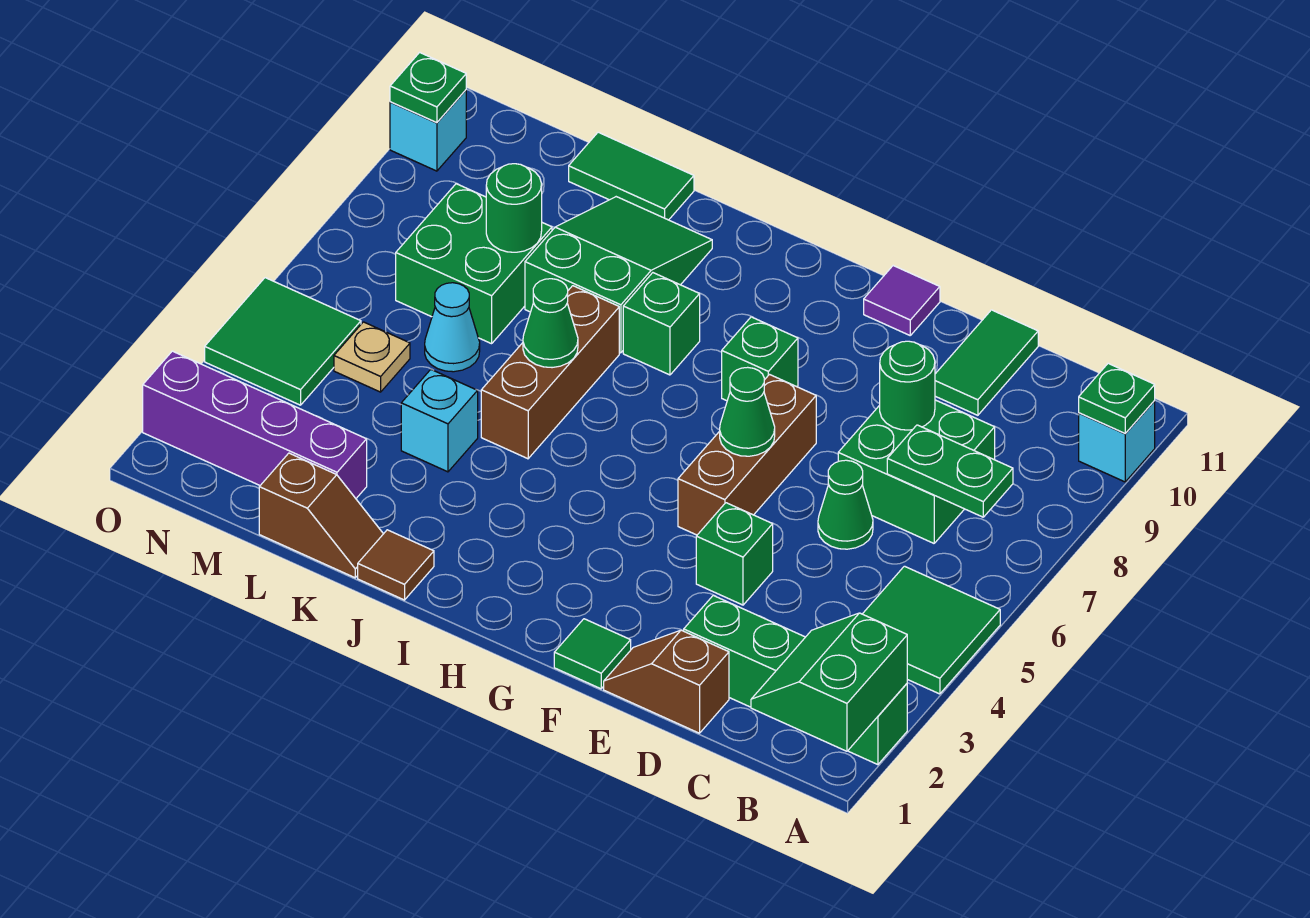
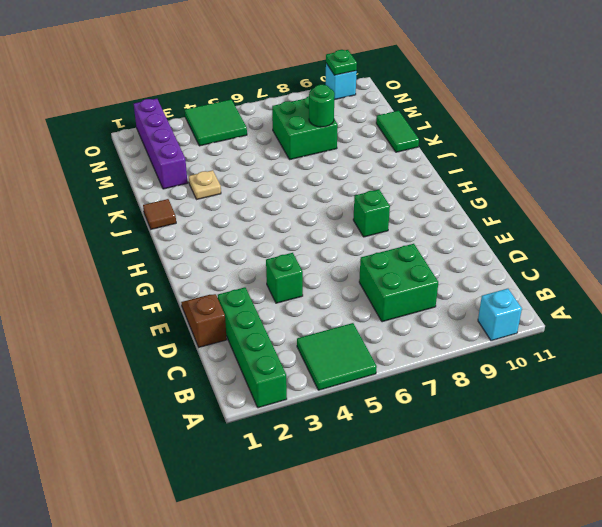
tan plate K3 level 1 -> tan plate M5 level 1
none -> green cone D6 level 1
none -> green tile D10:D11 level 1
none -> green tile F1 level 1
none -> brown brick F5:F7 level 1

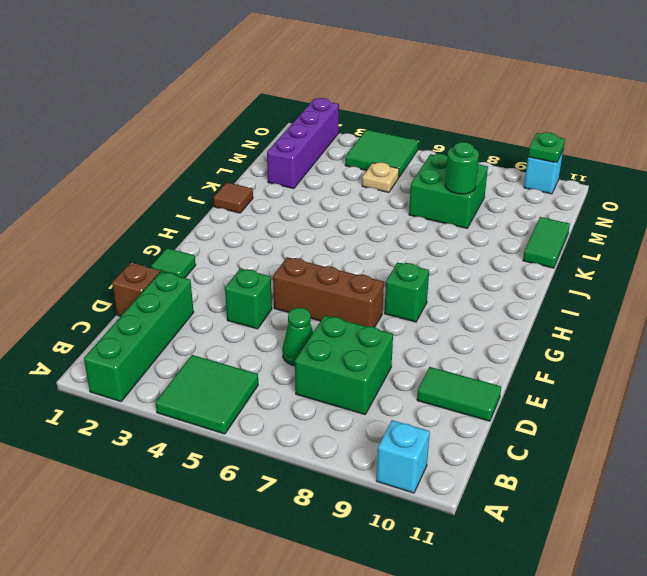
none -> purple tile F11 level 1
none -> green brick I8 level 1
none -> brown brick J5:J7 level 1
none -> green slope J8:K10 level 1 top 8

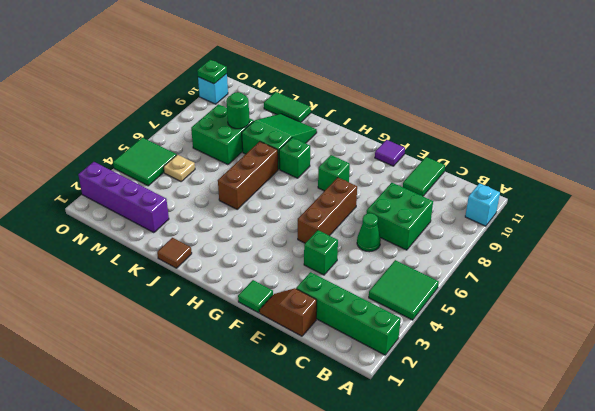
none -> brown slope K1:L1 level 1 top L
none -> cyan brick K4 level 1
none -> cyan cone L6 level 1
none -> green slope A1:B2 level 2 top A

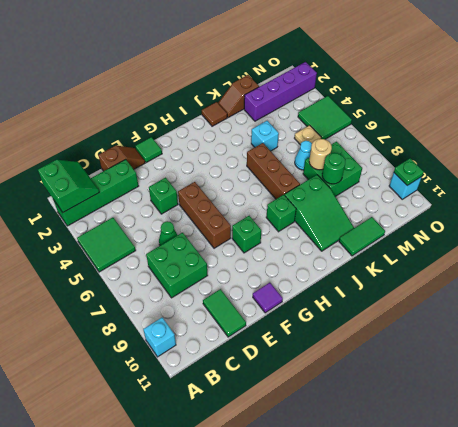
tan round brick L7 level 2 -> none
none -> green plate A10 level 2
none -> green plate B7:C7 level 2
none -> green round brick D8 level 2
none -> green cone F6 level 2

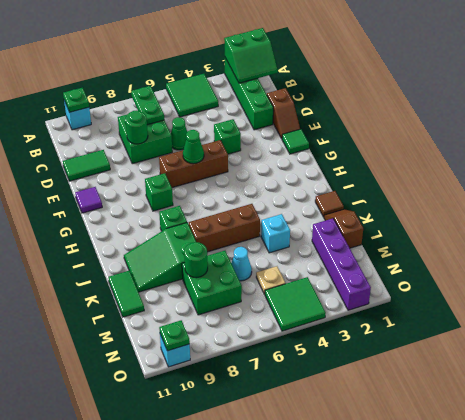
none -> green cone J6 level 2

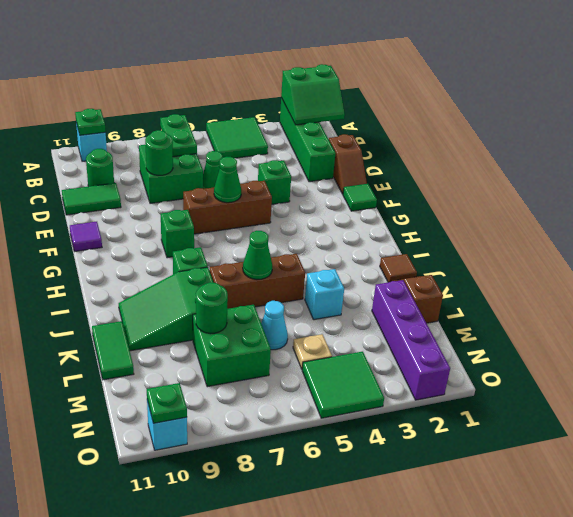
green round brick C10 level 1 -> none

